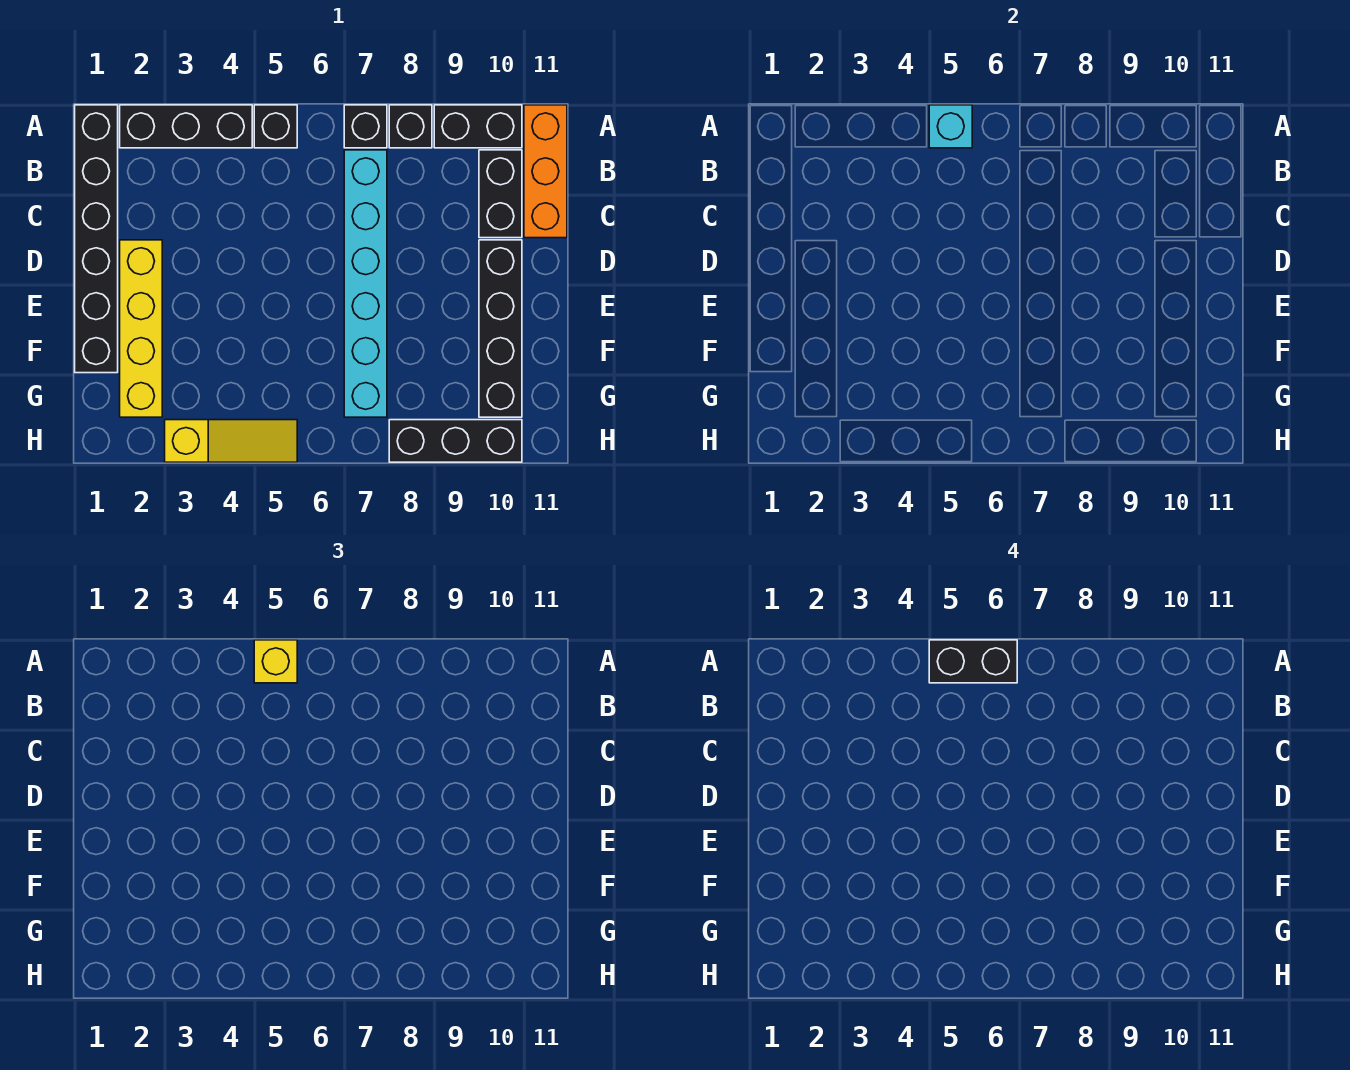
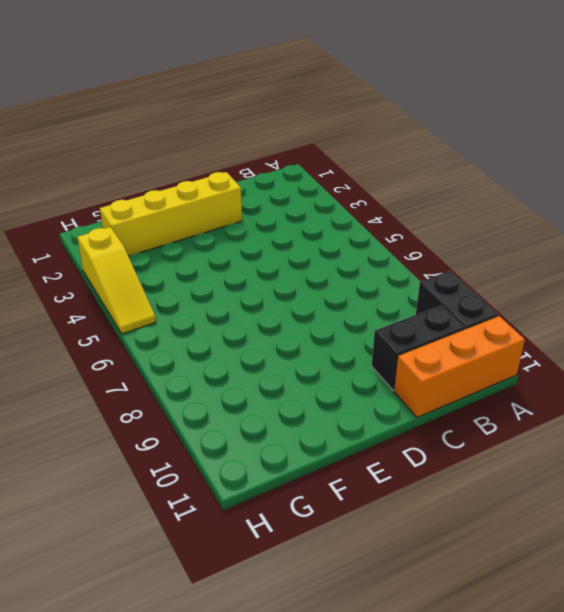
none -> black brick A1:F1 level 1
none -> black brick A2:A4 level 1
none -> black brick A5 level 1

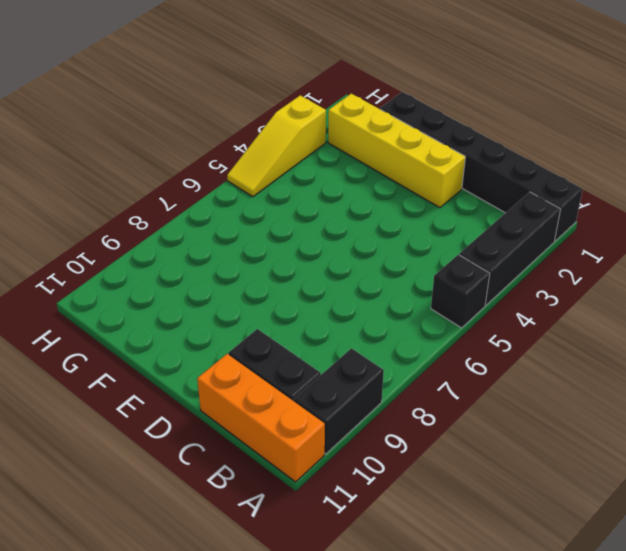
none -> black brick A7 level 1
none -> black brick A8 level 1
none -> cyan brick B7:G7 level 1

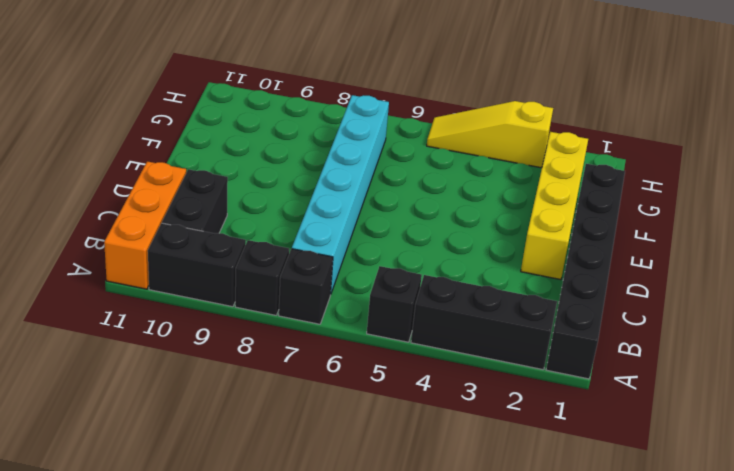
none -> black brick D10:G10 level 1
none -> black brick H8:H10 level 1
none -> cyan brick A5 level 2

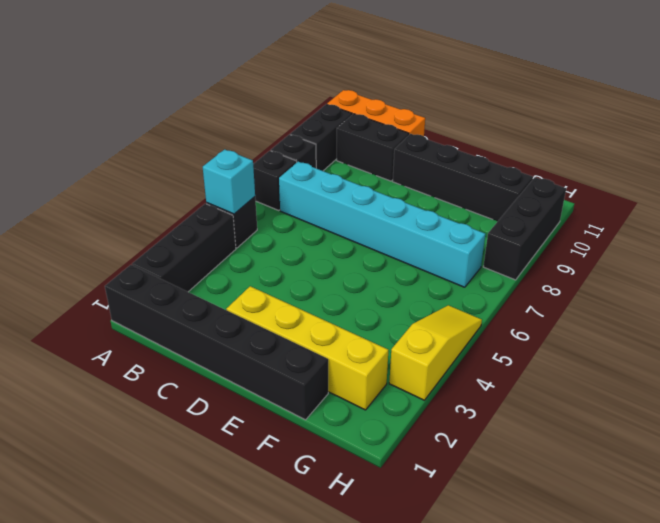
none -> yellow brick A5 level 3
none -> black brick A5:A6 level 4

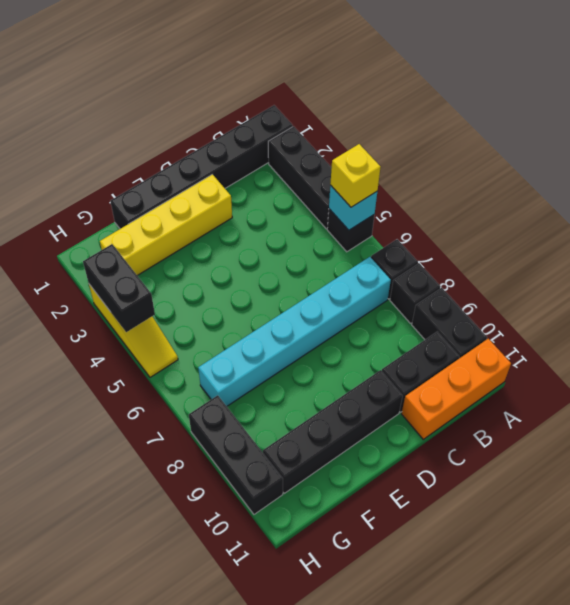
black brick H3:H4 level 2 -> black brick A5:A6 level 4

